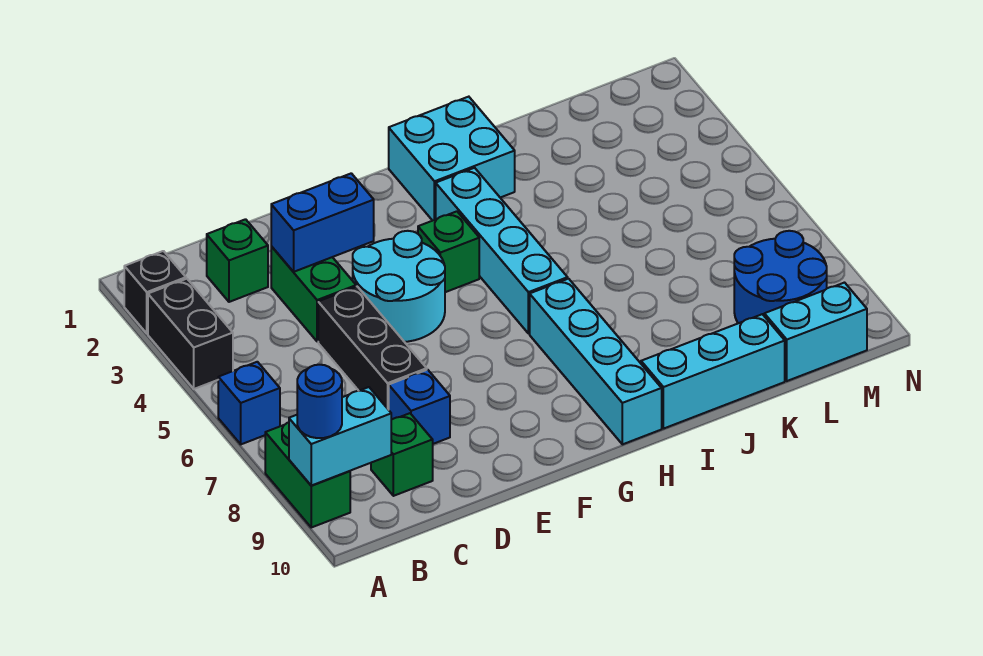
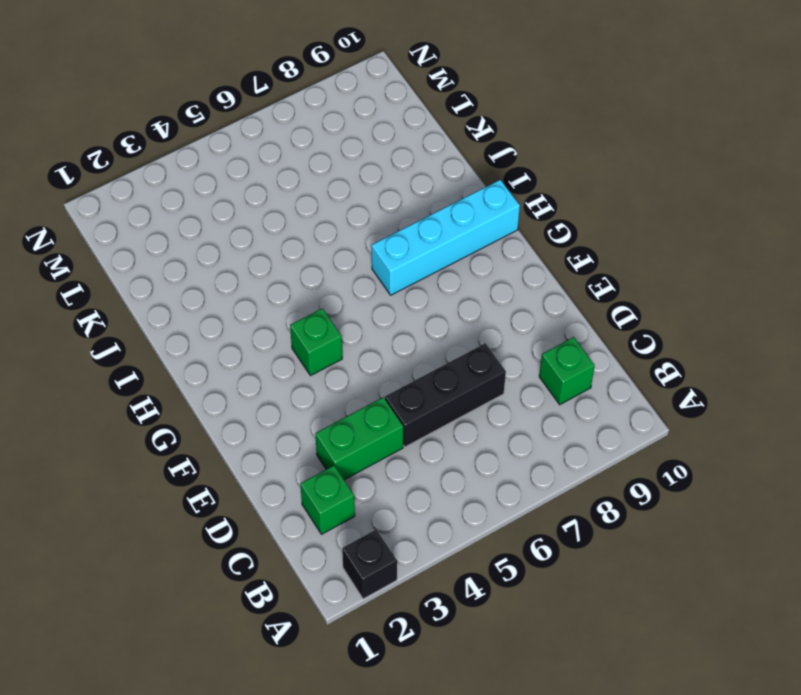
none -> black brick A3:A4 level 1
none -> blue brick A6 level 1
none -> green brick A8:A9 level 1

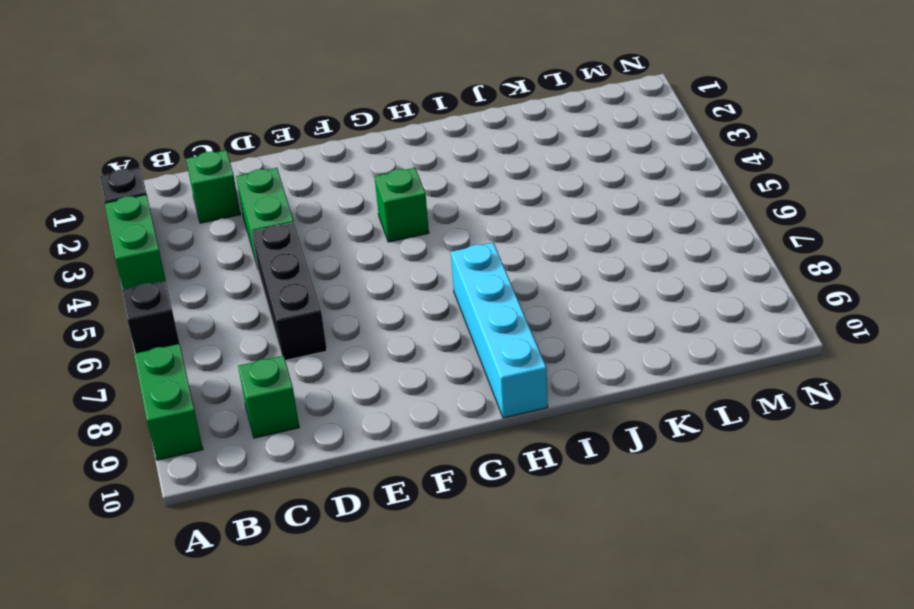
green brick A3:A4 level 1 -> black brick A3:A4 level 1
black brick A6 level 1 -> blue brick A6 level 1
none -> blue brick D8 level 1
none -> cyan round brick E4:F5 level 1
none -> cyan brick H1:I2 level 1

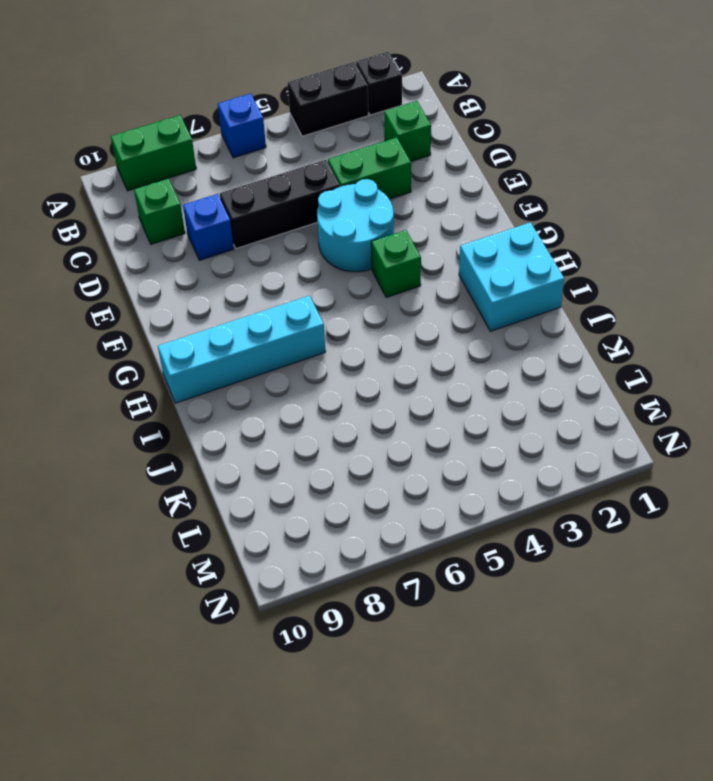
none -> cyan brick H3:H6 level 1
none -> cyan brick I10:K10 level 1
none -> blue round brick L8:M9 level 1

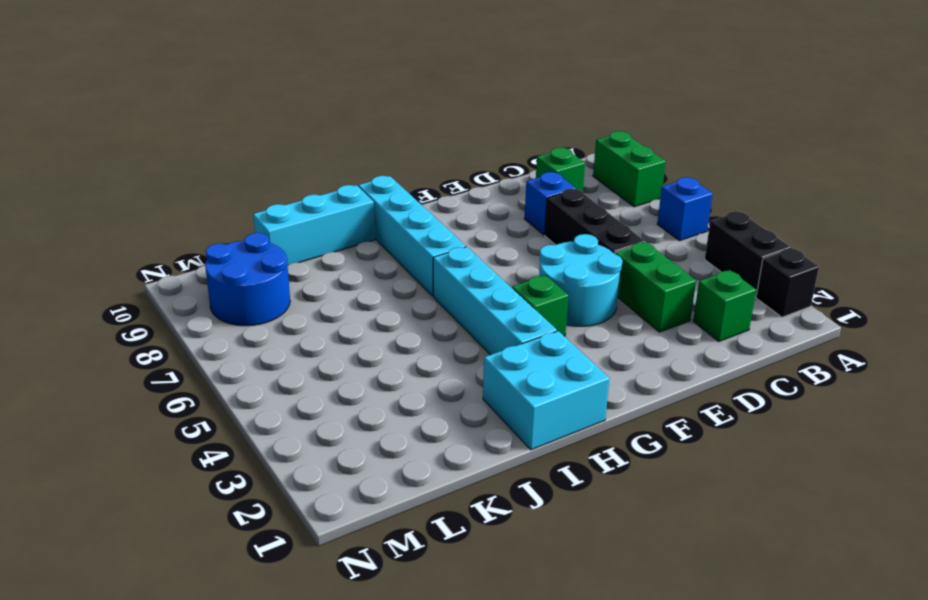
none -> cyan brick L10:M10 level 1
none -> cyan brick A9:B9 level 2
none -> blue brick D3:E3 level 2

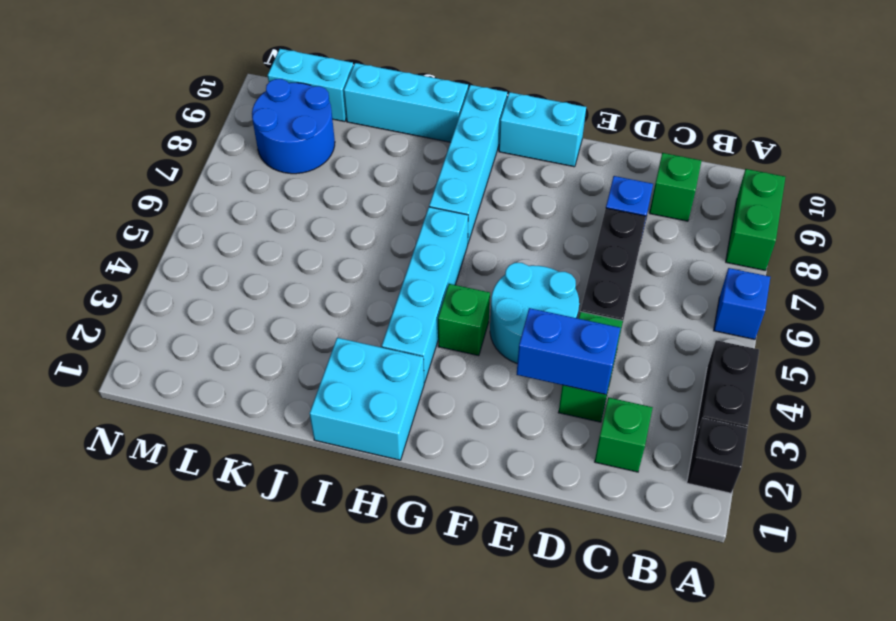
cyan brick F10:G10 level 1 -> cyan brick A9:B9 level 2
none -> blue round brick A9 level 3

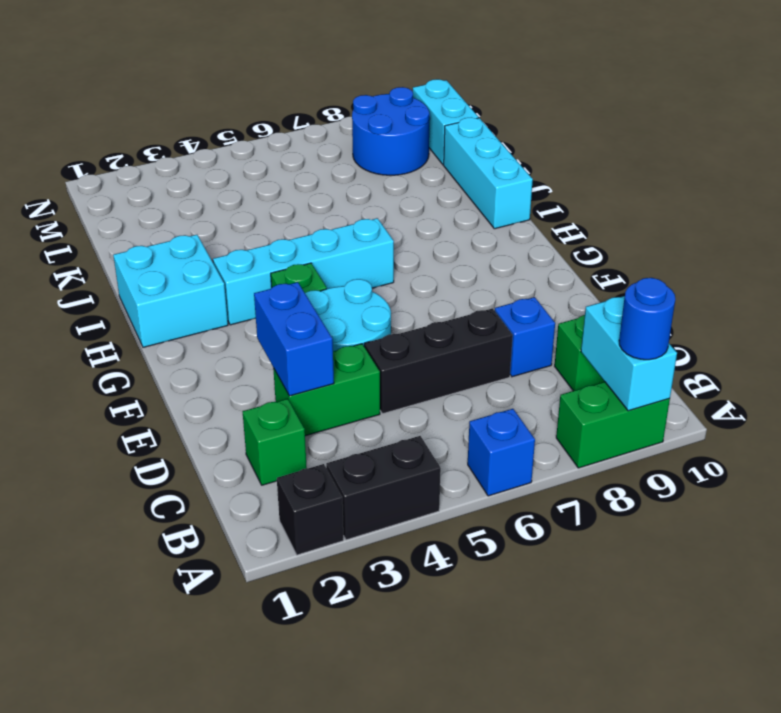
none -> cyan brick H7:H10 level 1

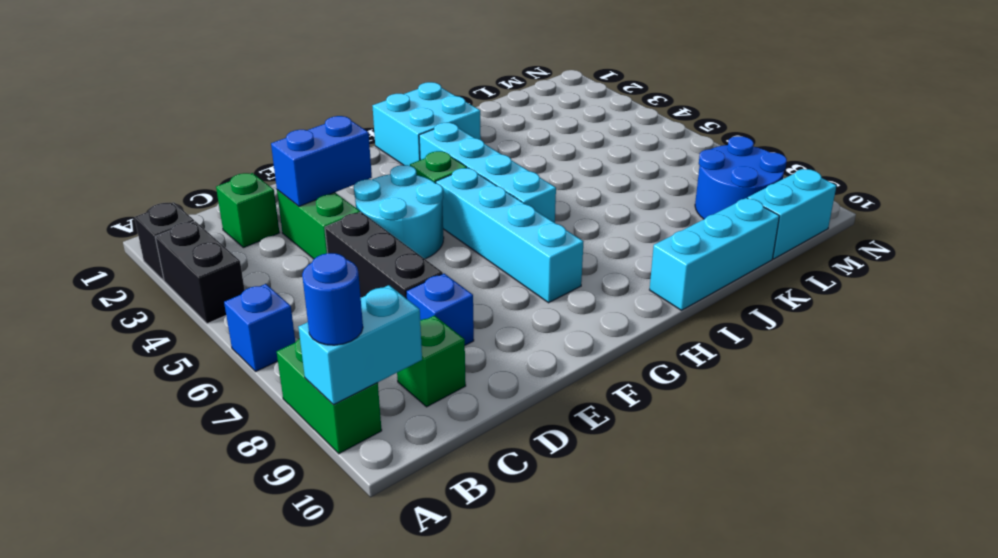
cyan brick G5:G8 level 1 -> cyan brick H7:H10 level 1

